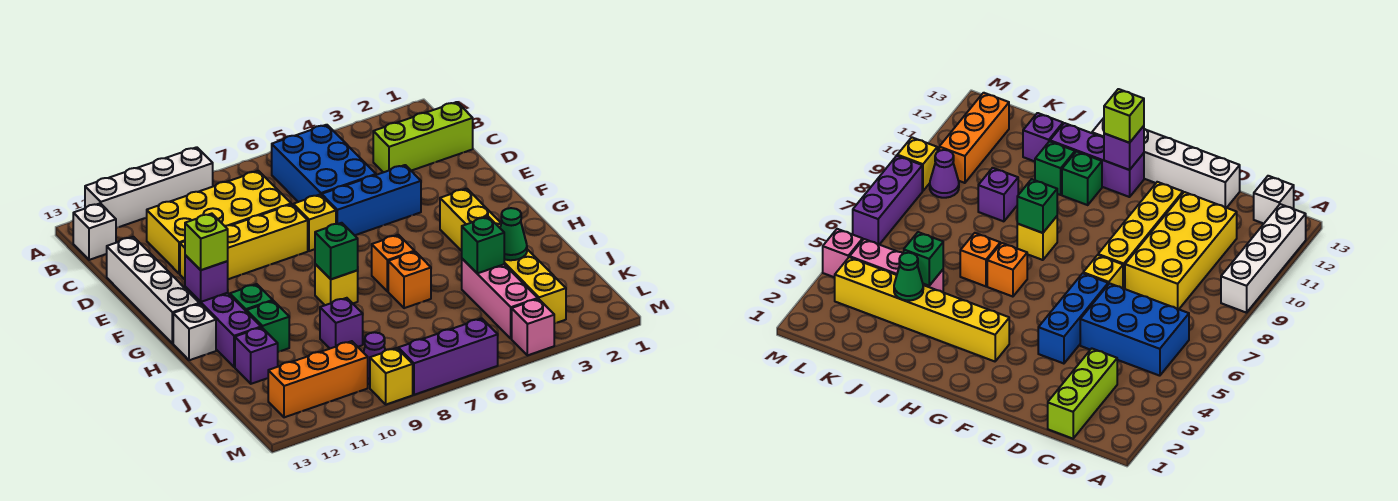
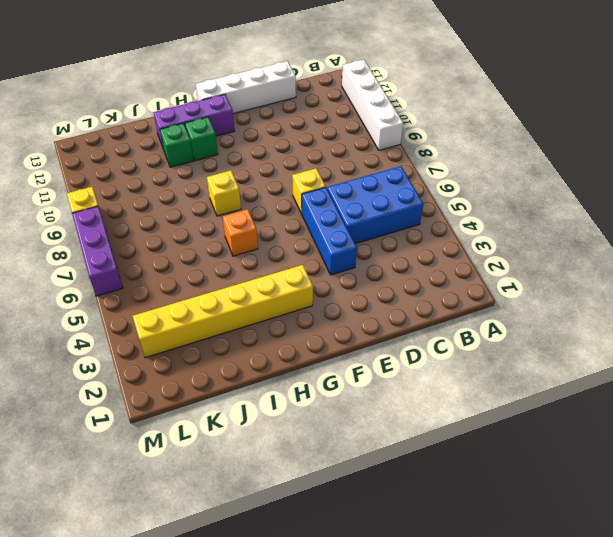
none -> white brick B13 level 1
none -> lime brick C1:C3 level 1
none -> yellow brick C8:D11 level 1
none -> yellow brick E8:E11 level 1

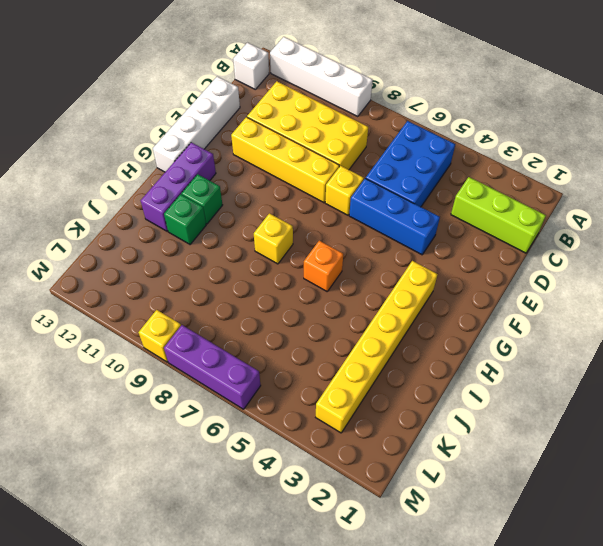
none -> white brick H13 level 1
none -> orange brick I6 level 1
none -> pink brick J4:L4 level 1
none -> purple brick J9 level 1

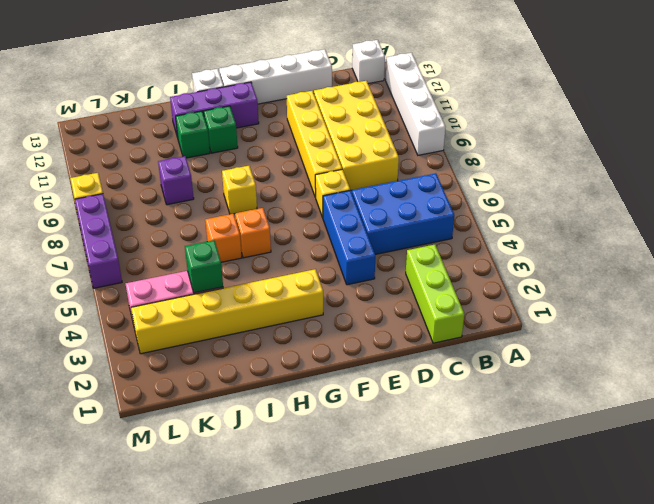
none -> purple brick J12 level 1
none -> purple cone L9 level 1
none -> orange brick L10:L12 level 1
none -> pink brick M4 level 1

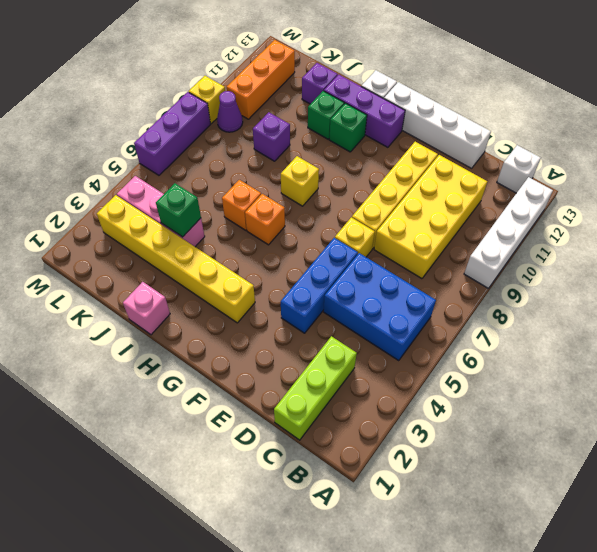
pink brick I1 level 1 -> pink brick M4 level 1
none -> purple brick G12 level 2
none -> green brick H8 level 2
none -> green cone J3 level 2
none -> lime brick G12 level 3

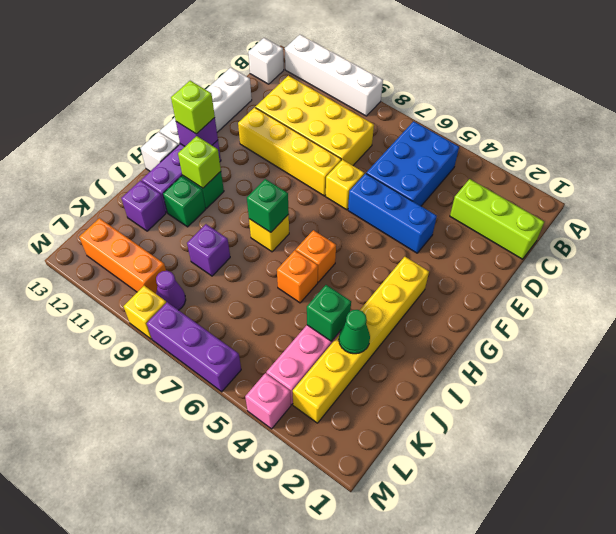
lime brick H11 level 2 -> none

